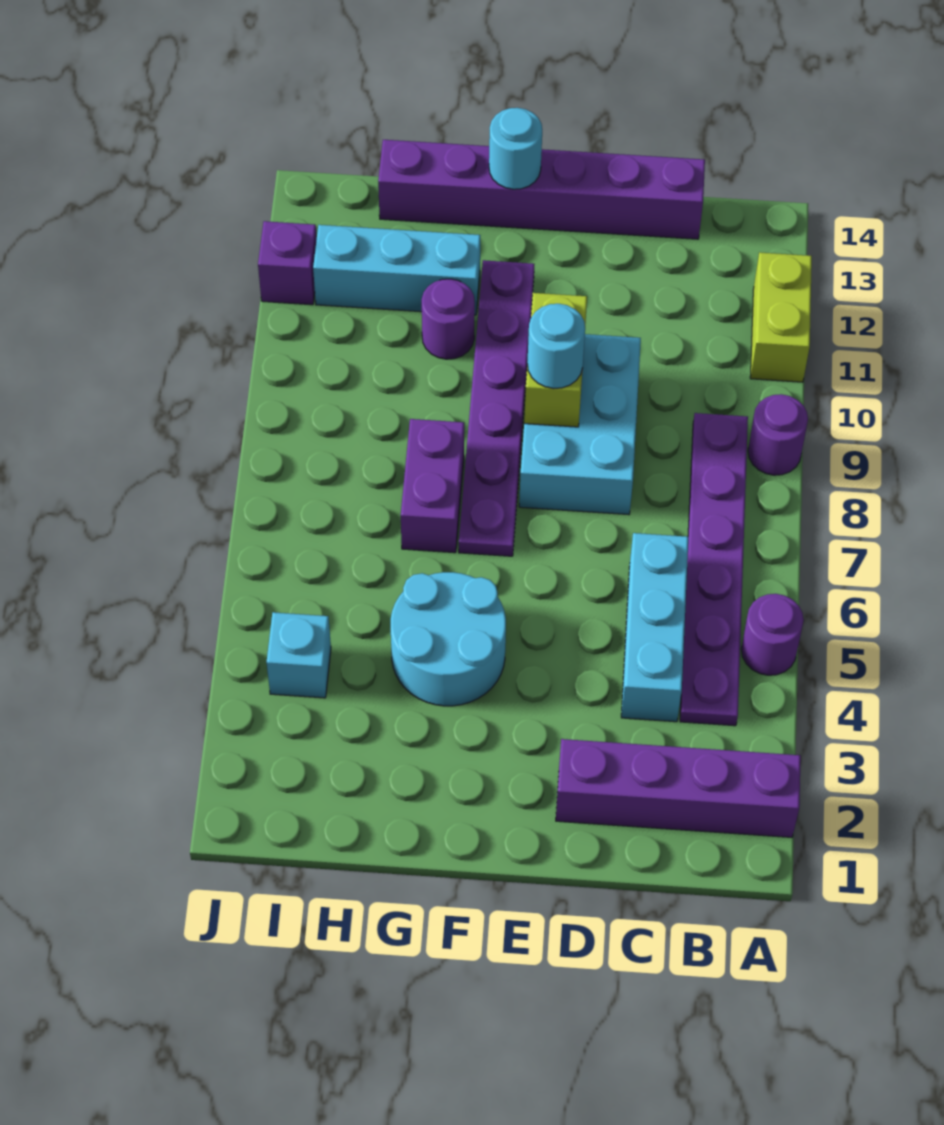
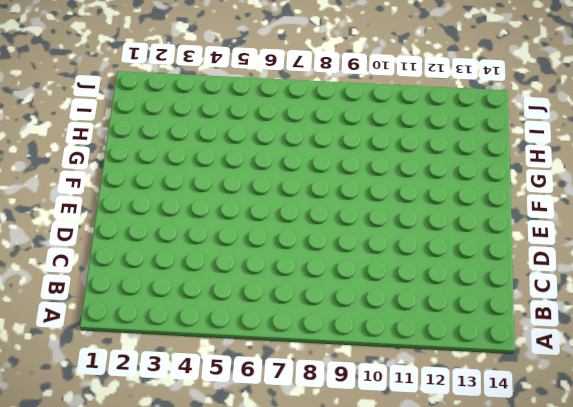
none -> purple brick A2:D2 level 1
none -> purple round brick A5 level 1
none -> purple round brick A9 level 1

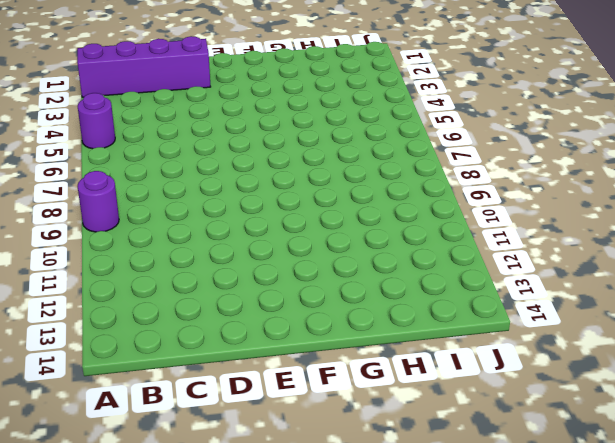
none -> lime brick A11:A12 level 1
none -> purple plate B4:B9 level 1
none -> cyan brick C4:C6 level 1

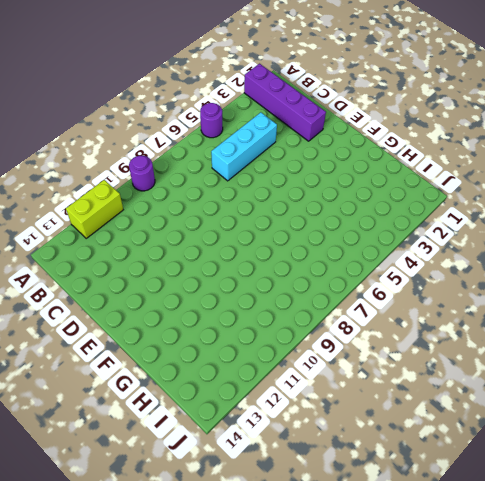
none -> purple plate B4:B9 level 1
none -> purple brick C14:H14 level 1
none -> cyan brick D8:E10 level 1

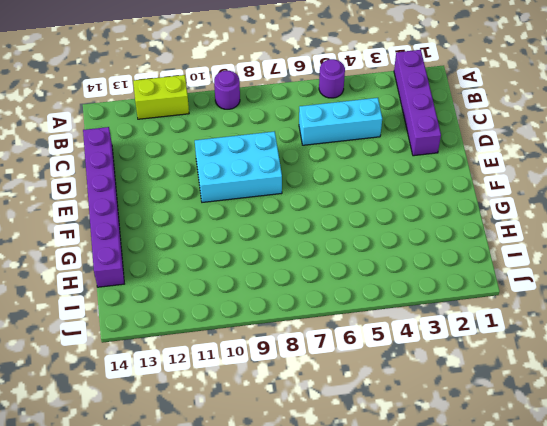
none -> purple plate B4:B9 level 1
none -> cyan round brick F4:G5 level 1
none -> purple plate F7:F12 level 1

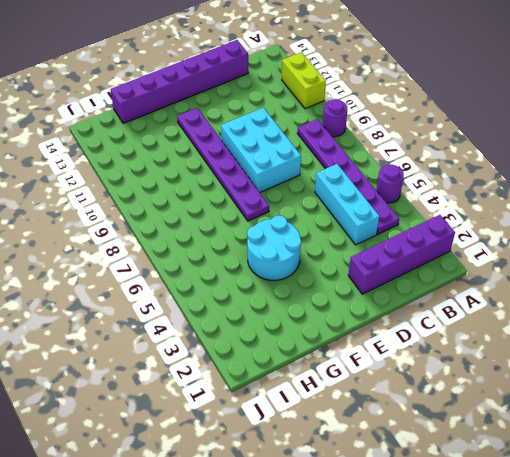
none -> purple brick G7:G8 level 1
none -> purple round brick G11 level 1
none -> cyan brick G12:I12 level 1

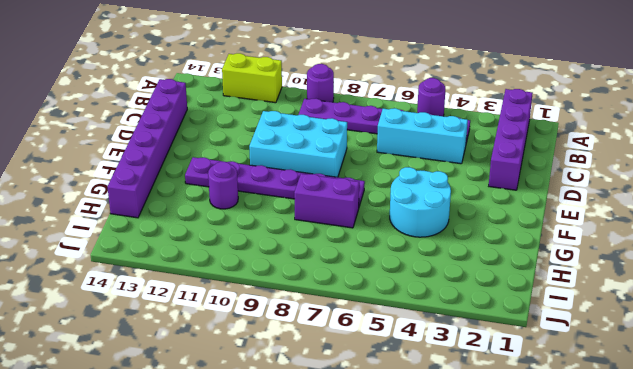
none -> cyan brick G12:I12 level 1
none -> cyan brick I4 level 1
none -> purple brick J12 level 1

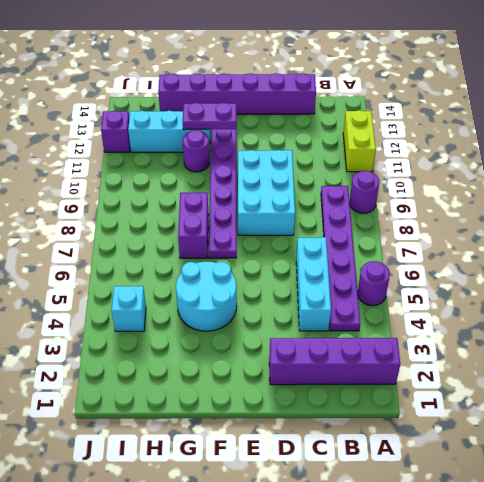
purple plate F12:G12 level 2 -> none
none -> lime brick E9:E10 level 2
none -> cyan round brick F14 level 2
none -> cyan round brick E9 level 3

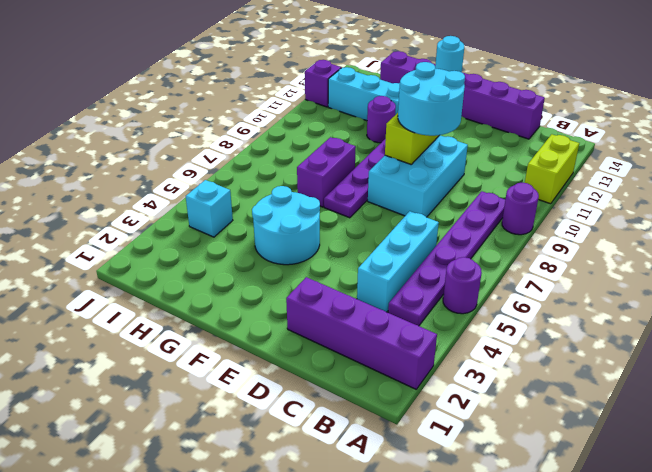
cyan round brick D9:E10 level 3 -> cyan round brick E9 level 3

